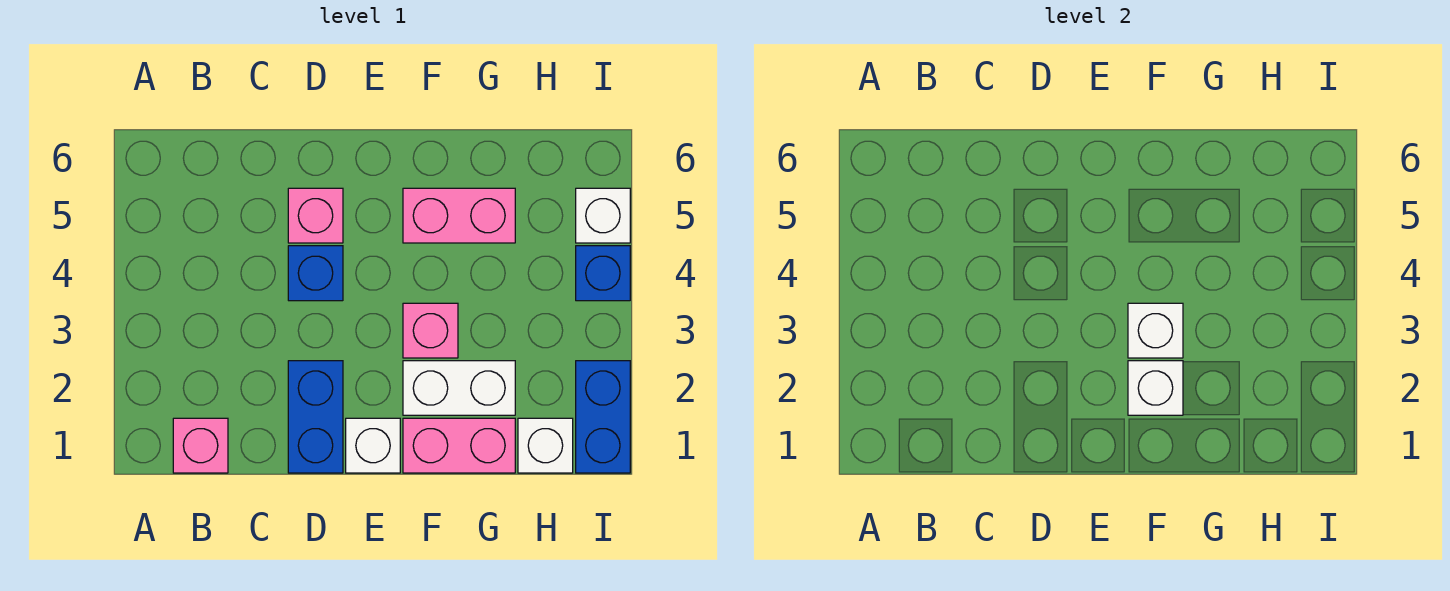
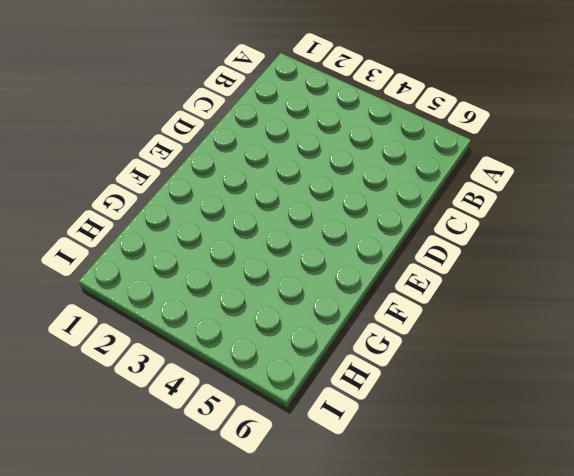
none -> pink brick B1 level 1
none -> blue brick D1:D2 level 1
none -> blue brick D4 level 1

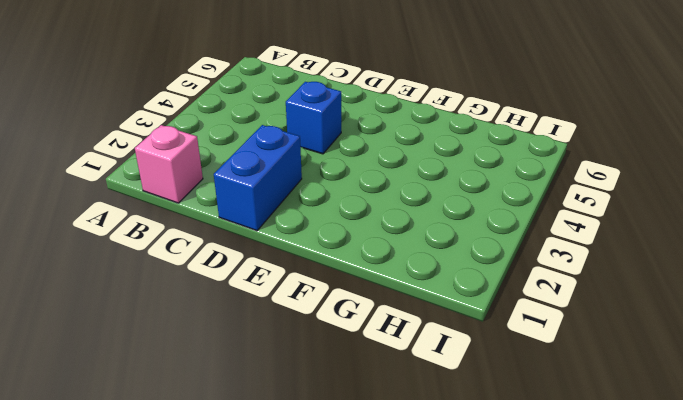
none -> pink brick D5 level 1
none -> white brick E1 level 1
none -> pink brick F1:G1 level 1

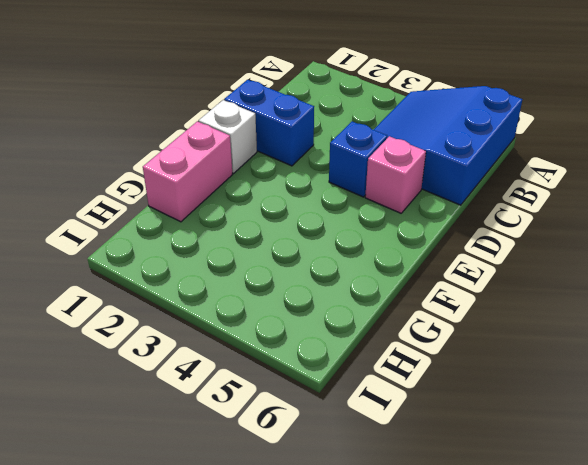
blue slope A4:C6 level 1 top 6 -> none
none -> pink brick B1 level 1
none -> white brick F2:G2 level 1
none -> pink brick F3 level 1

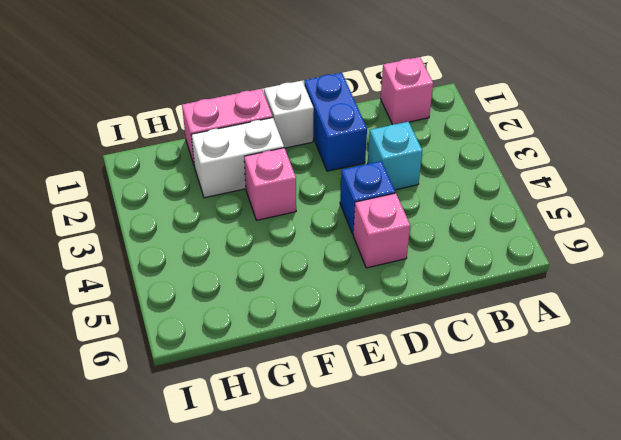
cyan brick C3 level 1 -> none
none -> pink brick F5:G5 level 1
none -> white brick H1 level 1
none -> blue brick I1:I2 level 1

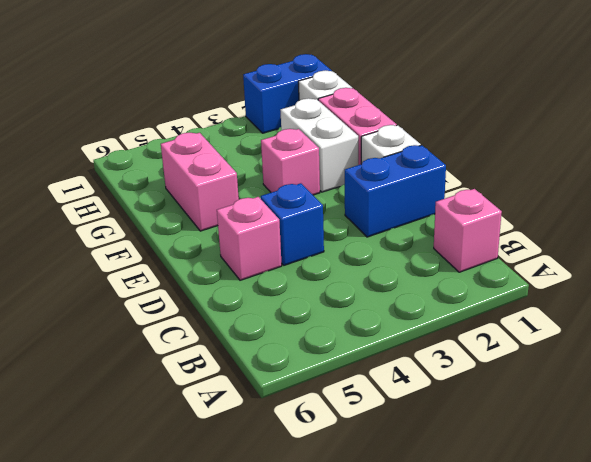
none -> blue brick I4 level 1
none -> white brick I5 level 1
none -> white brick F2 level 2

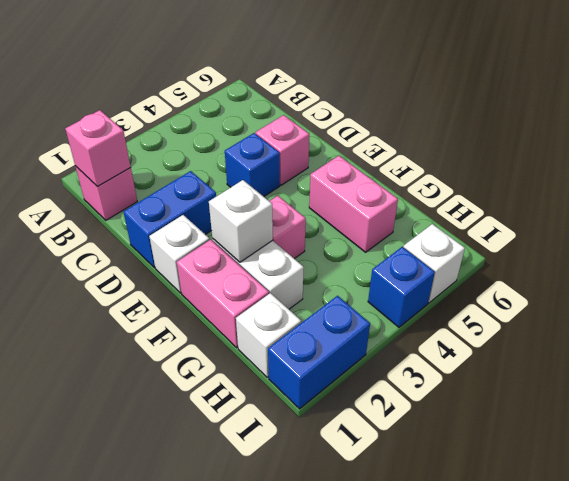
pink brick B1 level 2 -> none
none -> white brick F3 level 2

